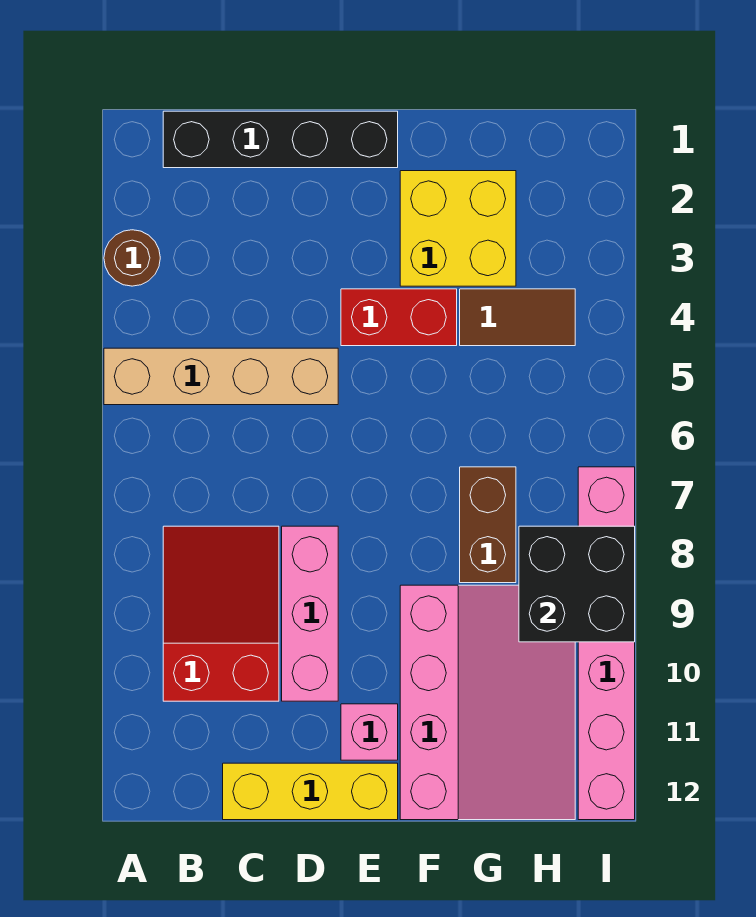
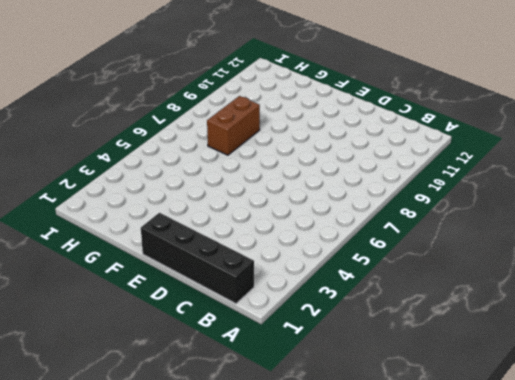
none -> brown round brick A3 level 1
none -> tan brick A5:D5 level 1
none -> red slope B8:C10 level 1 top 10

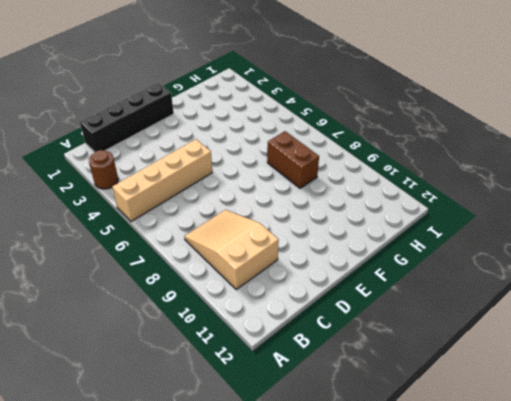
tan slope B8:C10 level 1 top 10 -> red slope B8:C10 level 1 top 10
none -> yellow brick C12:E12 level 1
none -> pink brick D8:D10 level 1
none -> red brick E4:F4 level 1

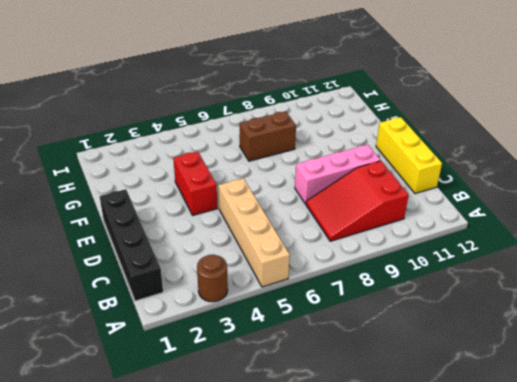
none -> pink brick E11 level 1
none -> yellow brick F2:G3 level 1
none -> pink slope F9:H12 level 1 top F

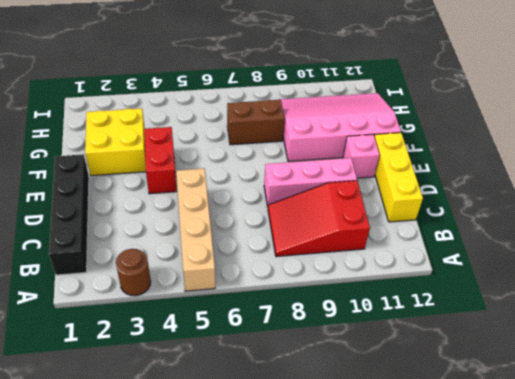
none -> brown tile G4:H4 level 1
none -> pink brick I7:I12 level 1
none -> black brick H8:I9 level 2

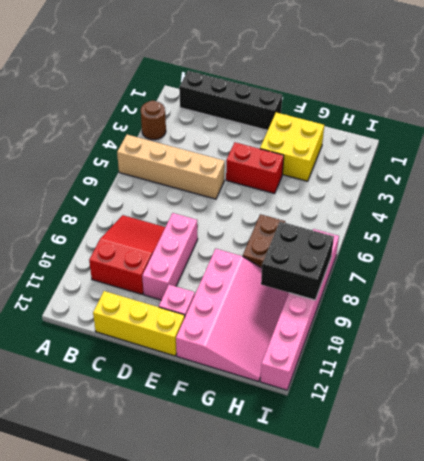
none -> brown tile G4:H4 level 1

